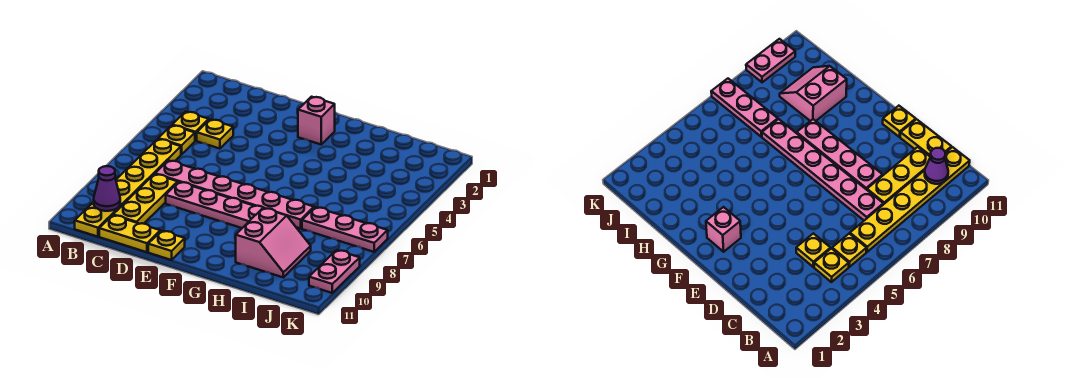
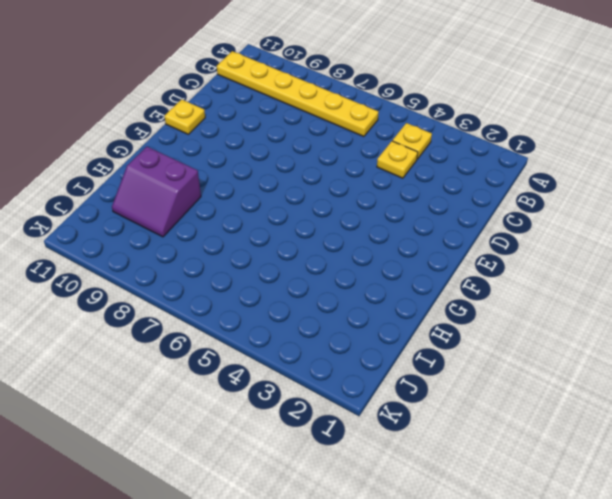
purple slope H9:I10 level 1 top H -> pink slope H9:I10 level 1 top H
none -> yellow plate B5 level 1
none -> pink plate C7:H7 level 1
none -> yellow plate C8:C10 level 1

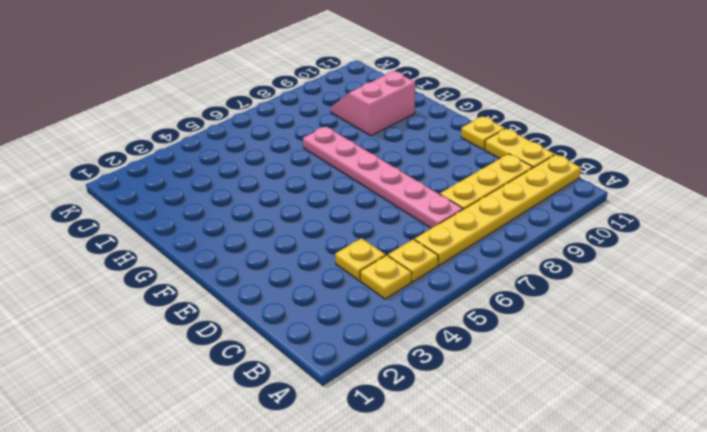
none -> pink plate D8:G8 level 1
none -> pink brick F2 level 1
none -> pink plate I7:K7 level 1

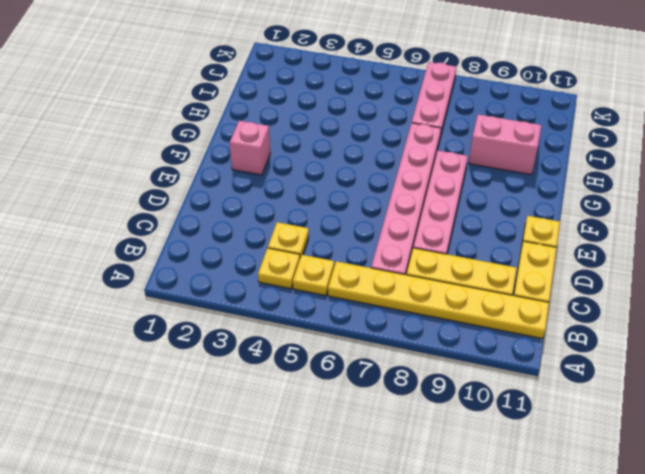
none -> pink plate K9:K10 level 1
none -> purple cone B10 level 2

